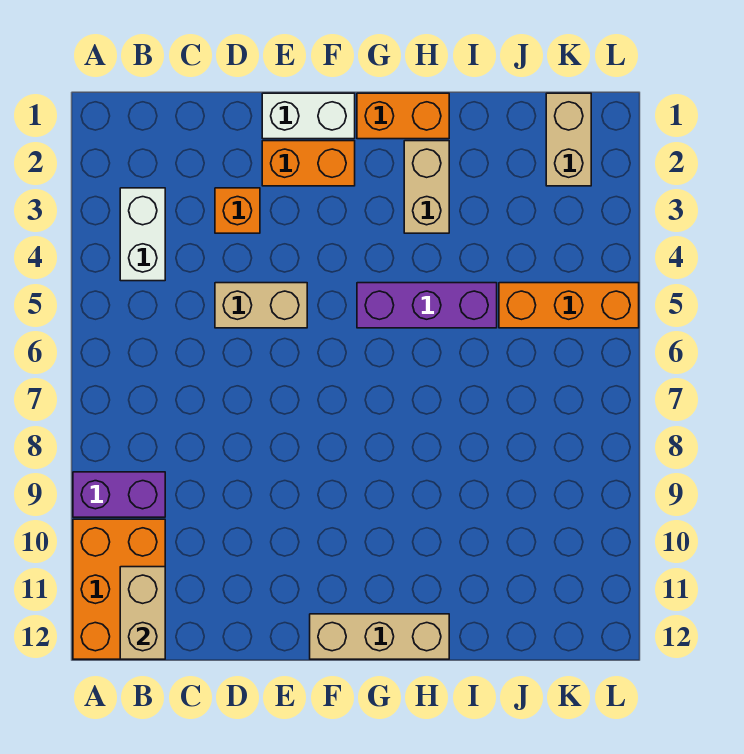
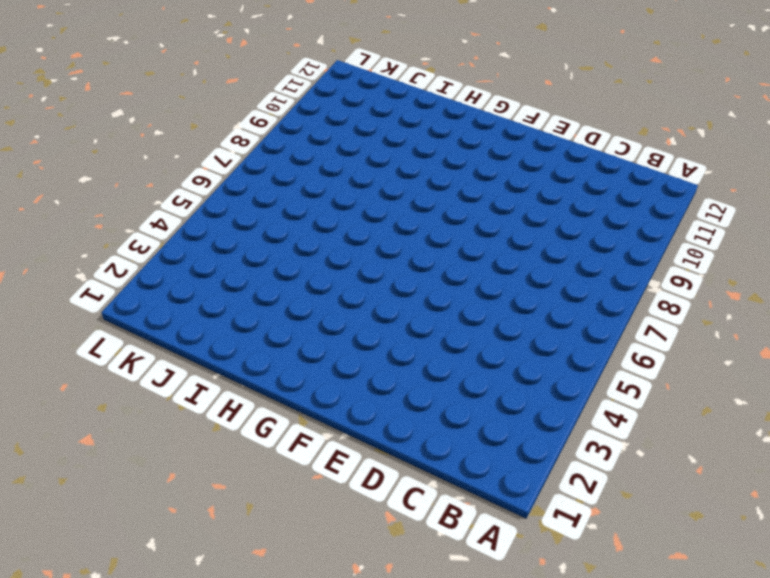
none -> purple brick A9:B9 level 1
none -> orange brick A10:B12 level 1
none -> white brick B3:B4 level 1

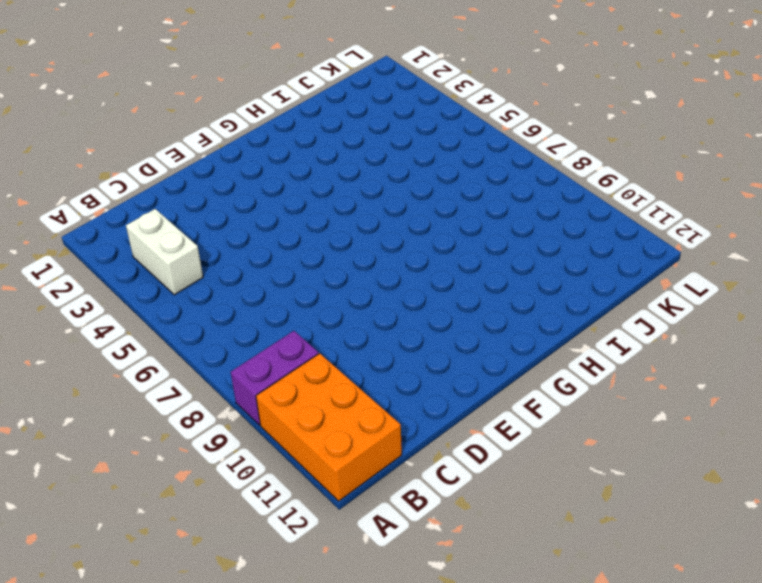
none -> orange brick D3 level 1
none -> tan brick D5:E5 level 1
none -> white brick E1:F1 level 1

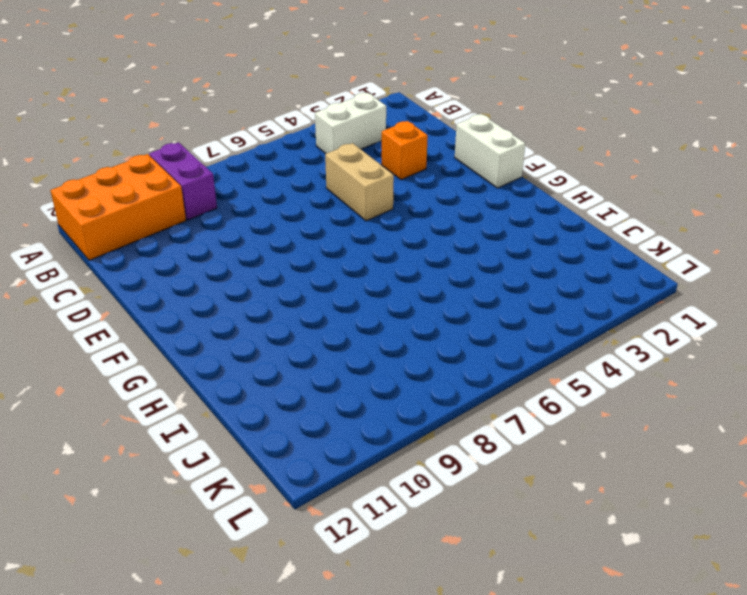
none -> orange brick E2:F2 level 1
none -> tan brick F12:H12 level 1
none -> orange brick G1:H1 level 1

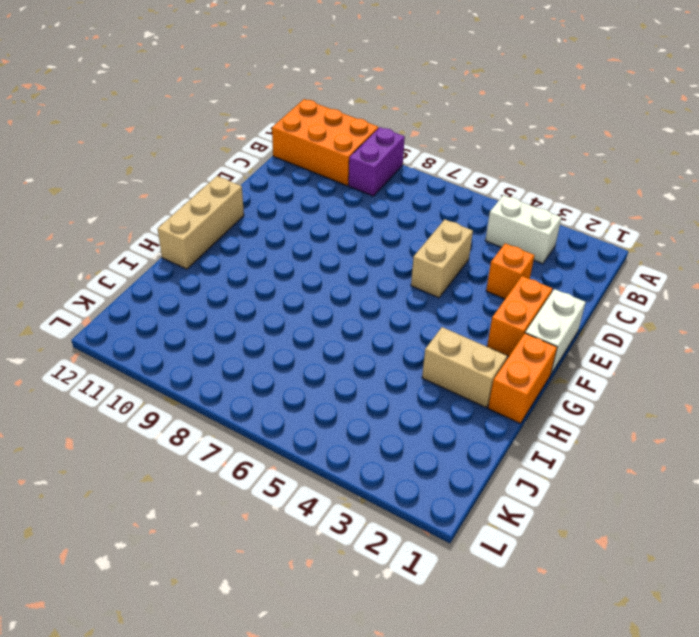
none -> purple brick G5:I5 level 1
none -> orange brick J5:L5 level 1
none -> tan brick K1:K2 level 1

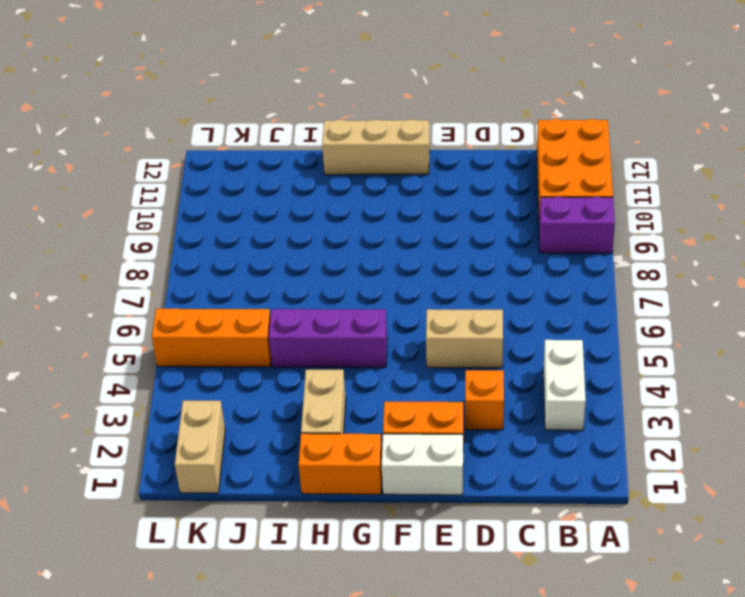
none -> tan brick B11:B12 level 2

